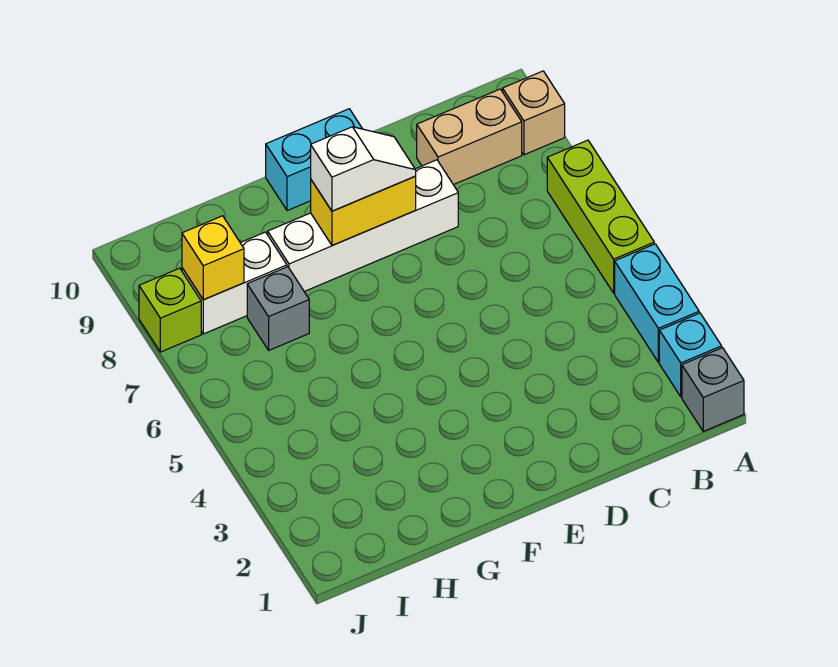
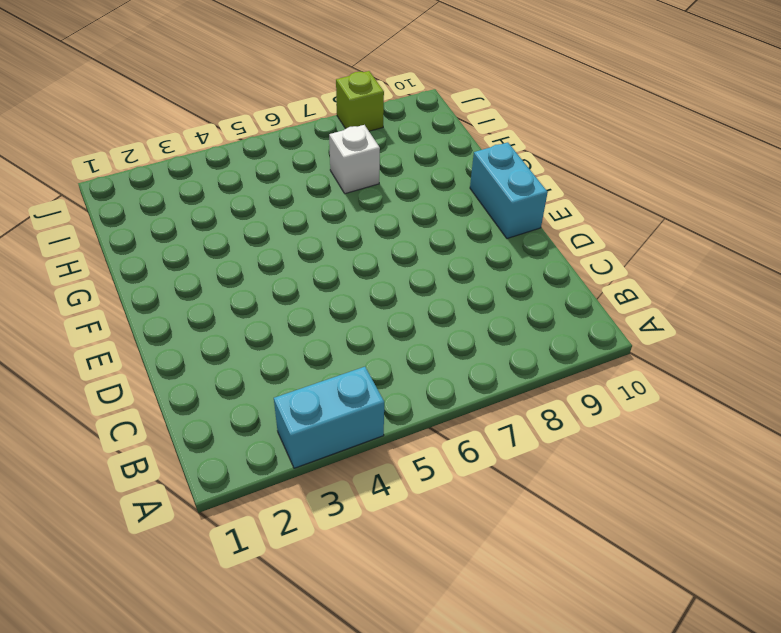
white brick H7 level 1 -> grey brick H7 level 1
none -> grey brick A1 level 1
none -> cyan brick A2 level 1
none -> lime brick A5:A7 level 1

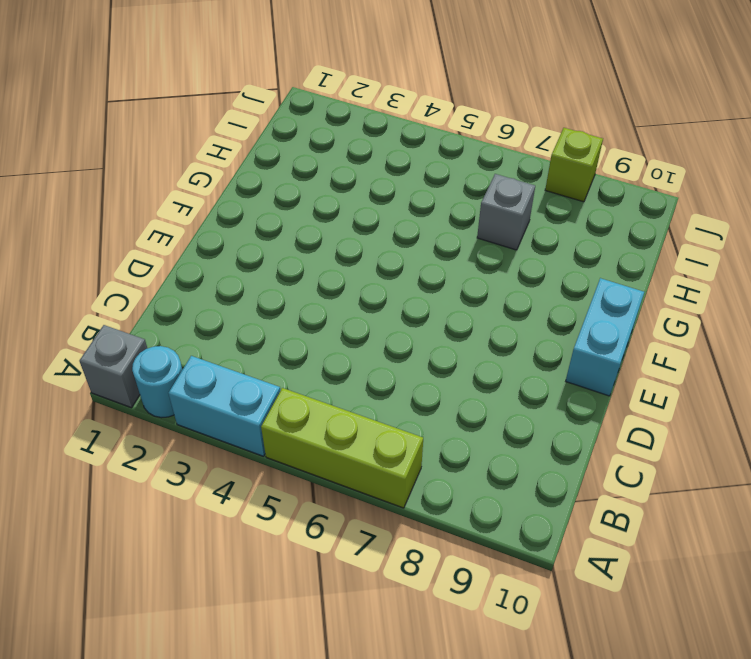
cyan round brick A2 level 1 -> cyan brick A2 level 1
none -> tan brick A9 level 1
none -> tan brick B9:C9 level 1
none -> white brick D8:G8 level 1

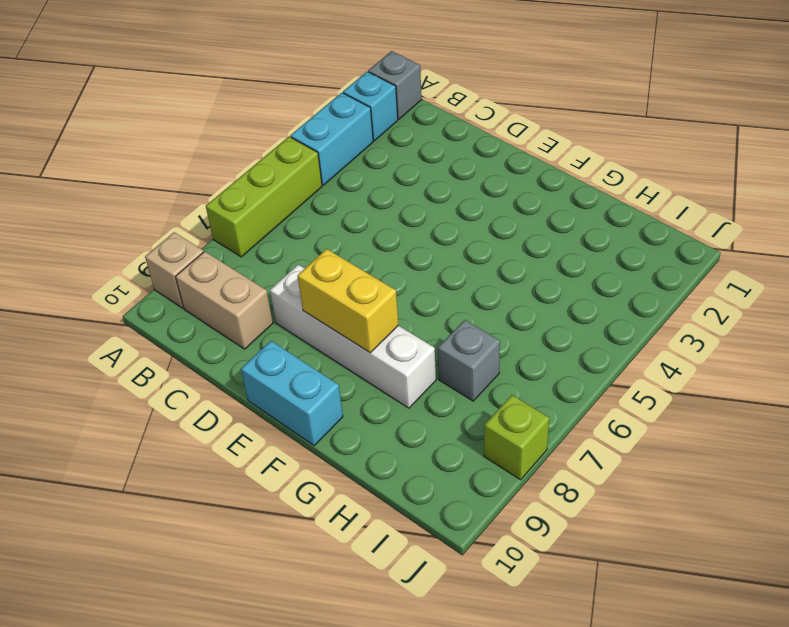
none -> white brick H8:I8 level 1
none -> yellow brick I8 level 2
none -> white slope E8:F8 level 3 top F

